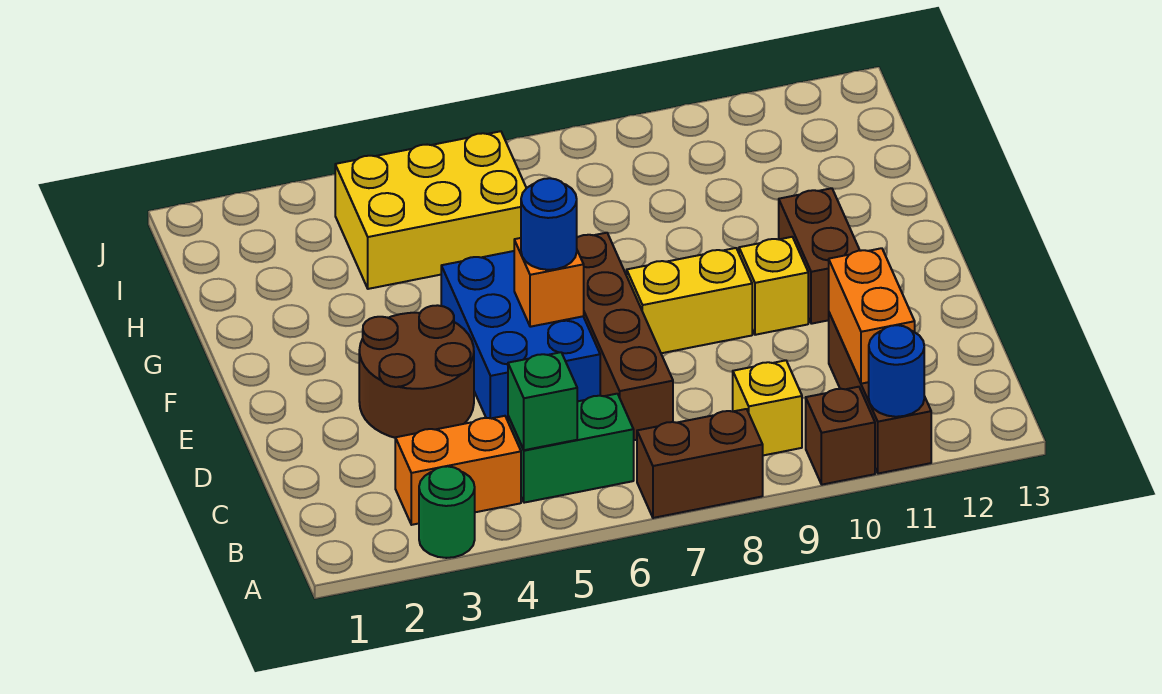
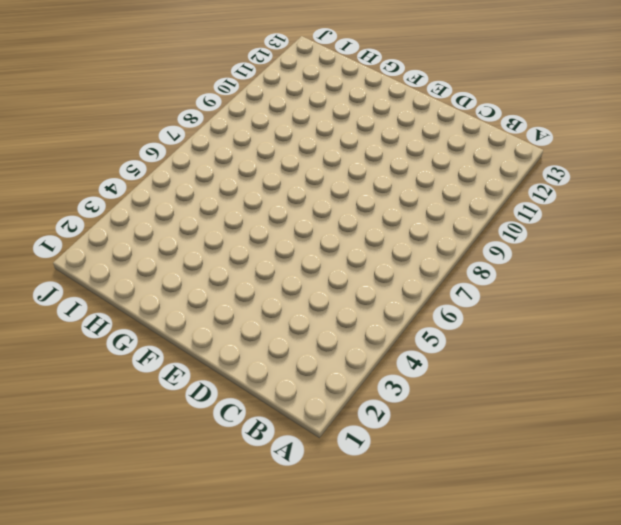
none -> green round brick A3 level 1
none -> brown brick A7:A8 level 1
none -> brown brick A10 level 1

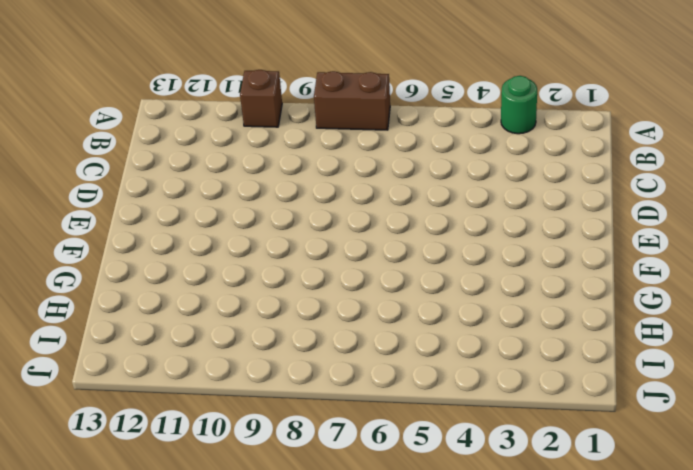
none -> brown brick A11:C11 level 1
none -> orange brick B3:B4 level 1
none -> green brick B5:B6 level 1

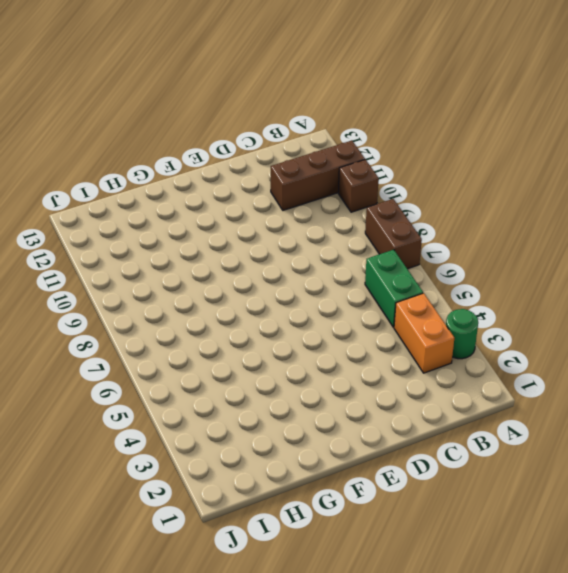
none -> yellow brick B9 level 1
none -> brown brick C7:F7 level 1
none -> brown round brick D3:E4 level 1

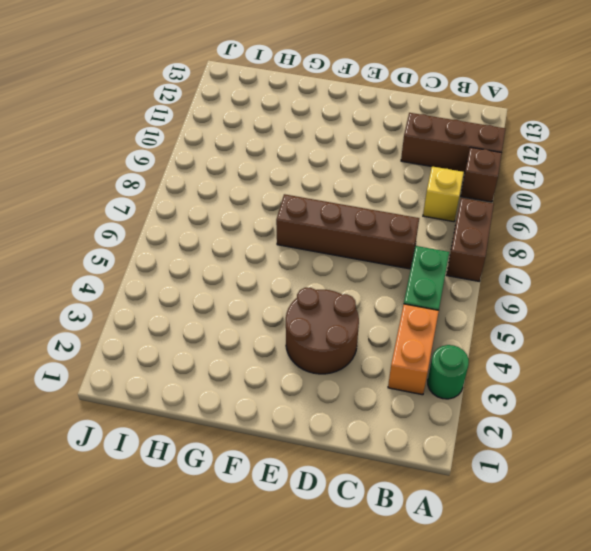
none -> blue brick D5:F6 level 1
none -> yellow brick E8:E9 level 1
none -> yellow brick E10 level 1

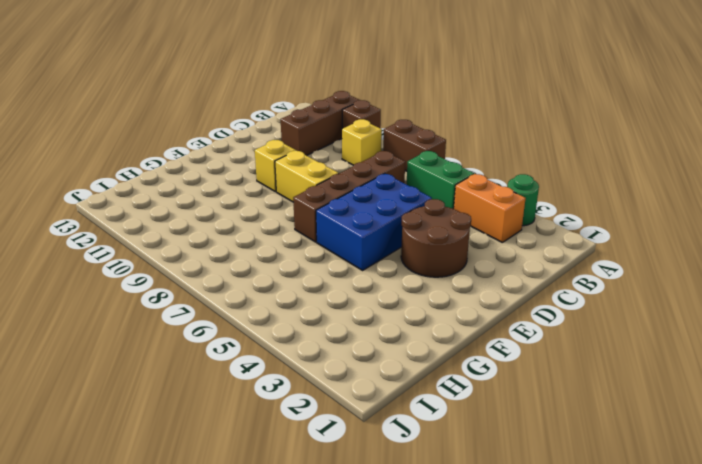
none -> brown brick E11:F11 level 1
none -> yellow brick H4:I6 level 1
none -> blue round brick A11 level 2

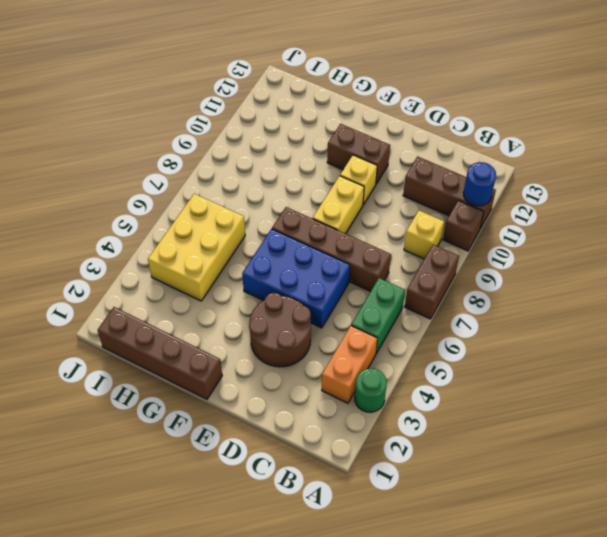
brown brick F1:I1 level 1 -> none
none -> green brick B5 level 2
none -> orange brick B11:C11 level 2
none -> orange brick E6 level 2

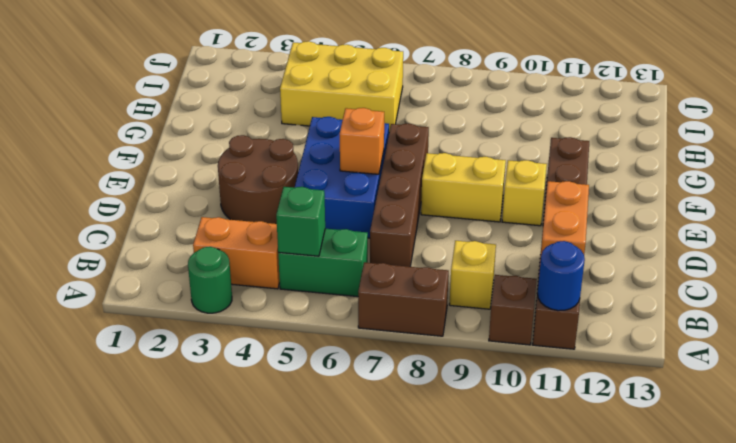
none -> blue round brick E6 level 3

